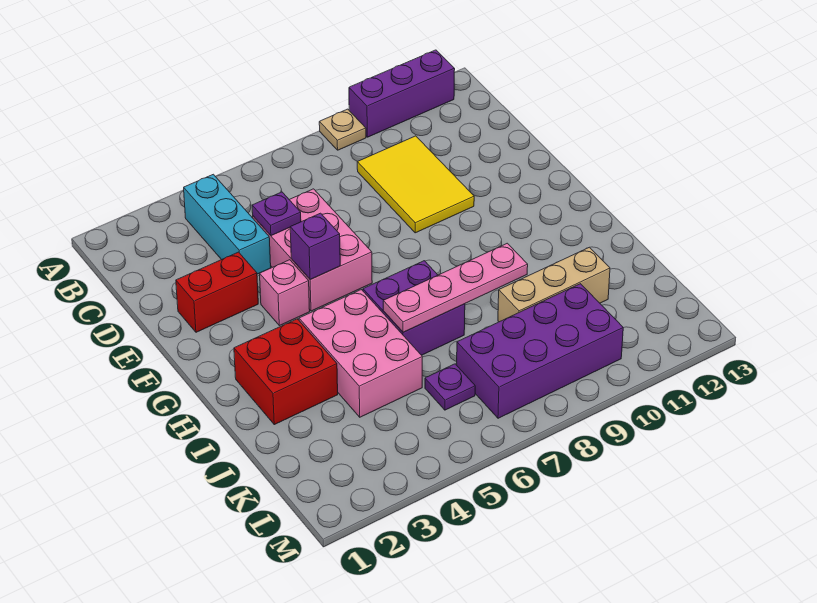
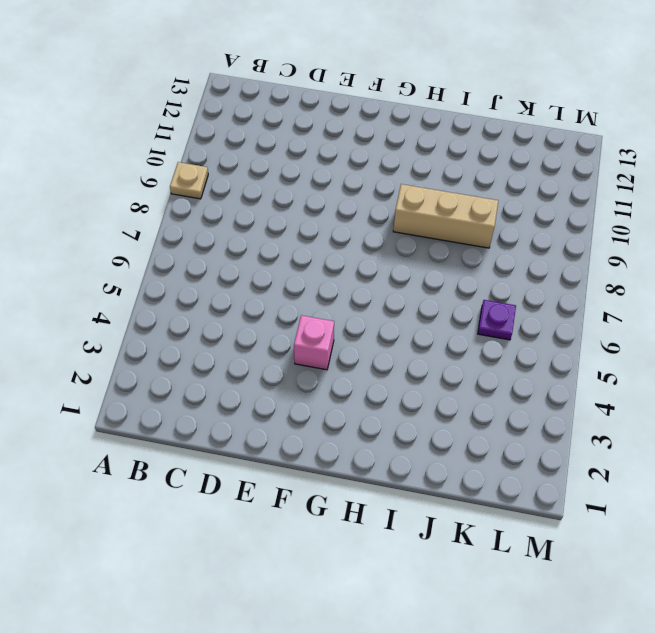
tan brick H9:J9 level 1 -> tan brick J9:J11 level 1
none -> purple brick A10:A12 level 1
none -> cyan brick B4:D4 level 1
none -> yellow tile C9:E10 level 1

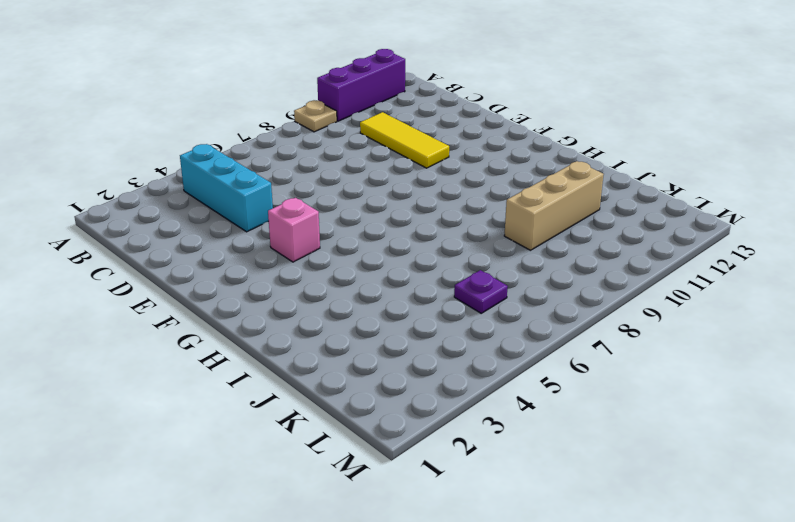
yellow tile C10:E10 level 1 -> yellow tile C9:E10 level 1
none -> pink brick D5:F6 level 1
none -> red brick E2:E3 level 1
none -> red brick H2:I3 level 1

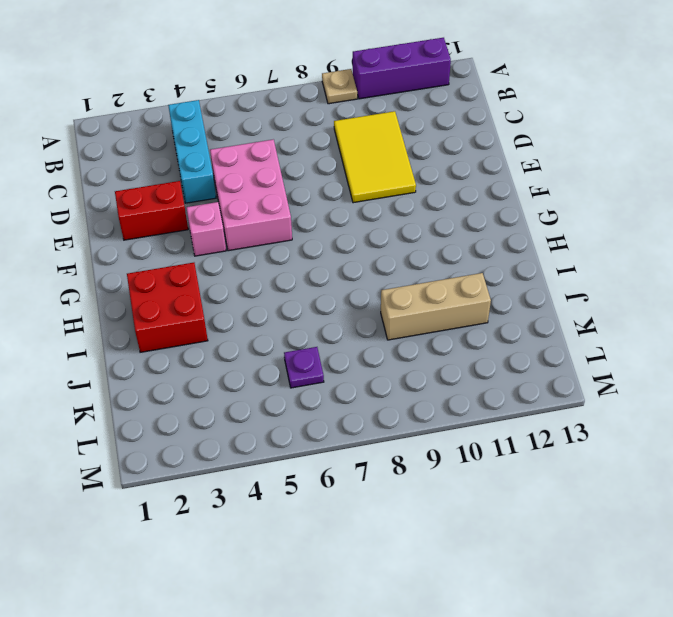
none -> pink brick H4:J5 level 1
none -> purple brick H6:I7 level 1
none -> purple brick K7:L10 level 1

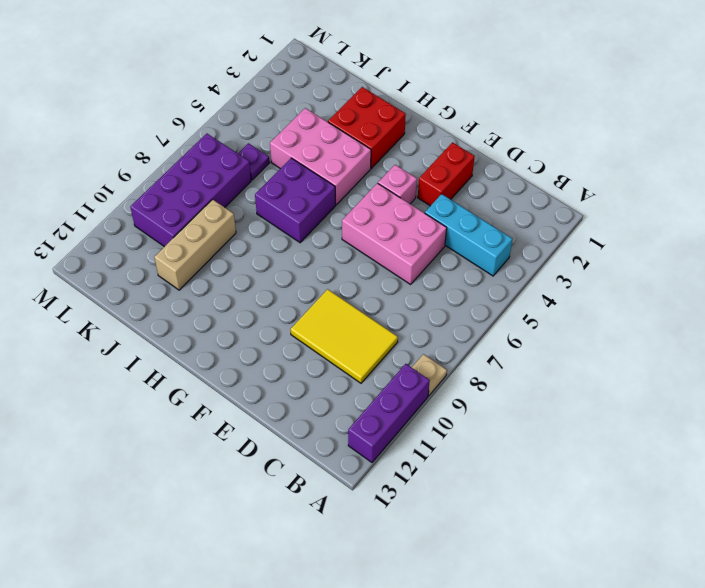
none -> purple plate D5 level 2
none -> purple brick F5 level 2
none -> pink plate I6:I9 level 2

